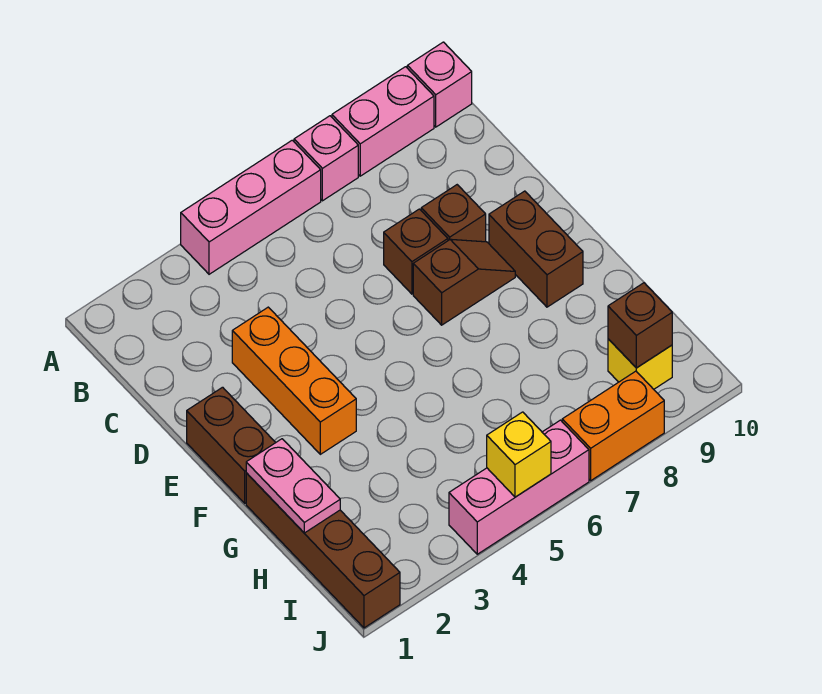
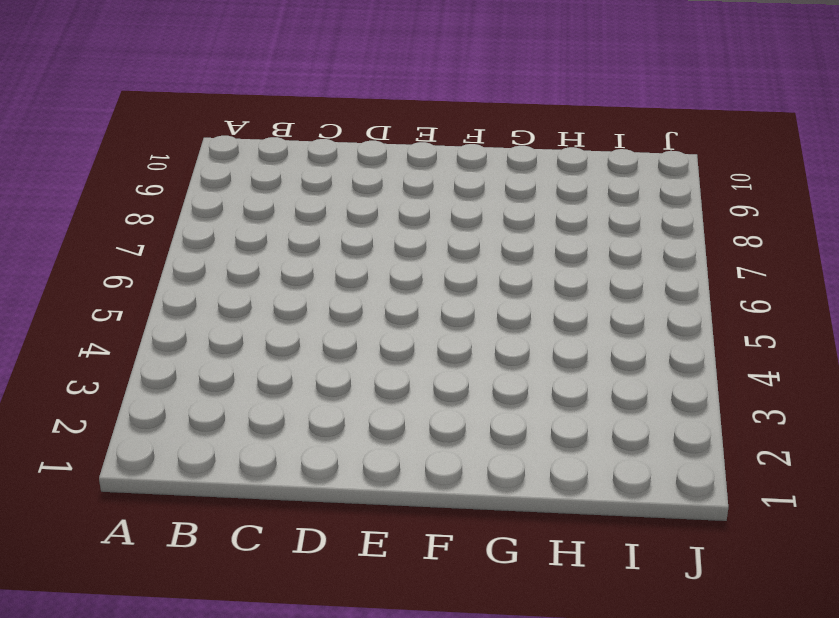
none -> pink brick A4:A6 level 1
none -> pink brick A7 level 1
none -> pink brick A8:A9 level 1

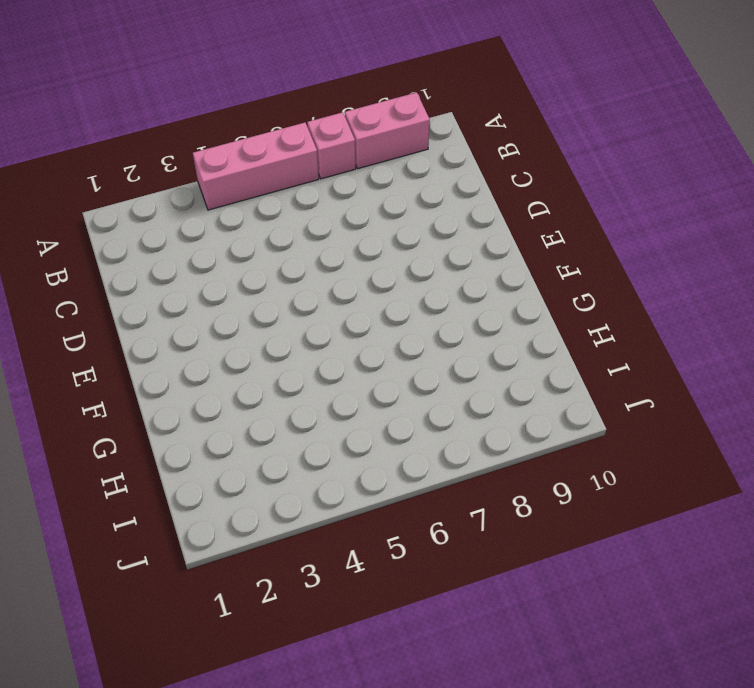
none -> pink brick A10 level 1
none -> orange brick D3:F3 level 1
none -> brown brick D7 level 1

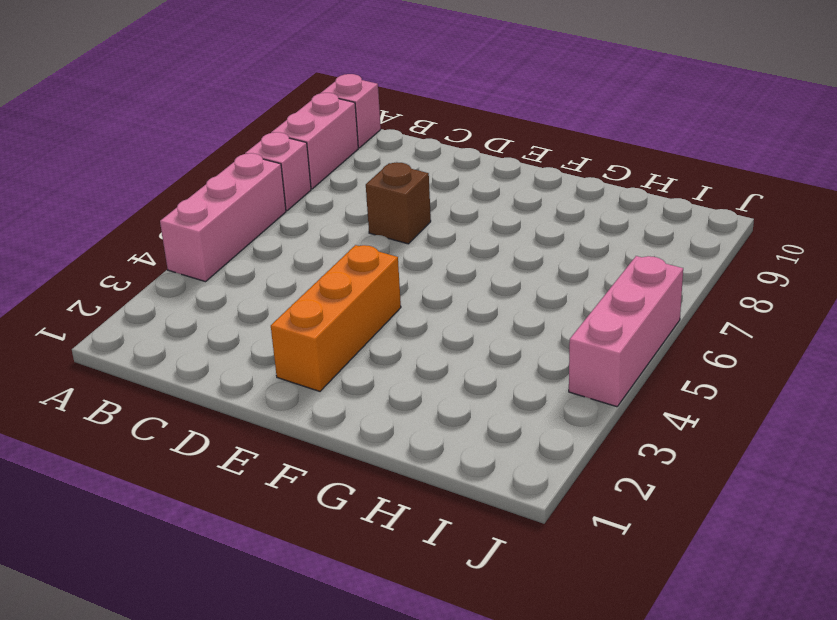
orange brick E2:E4 level 1 -> orange brick D3:F3 level 1
none -> brown brick D8 level 1
none -> brown brick E1:F1 level 1
none -> brown slope E7:E8 level 1 top 7

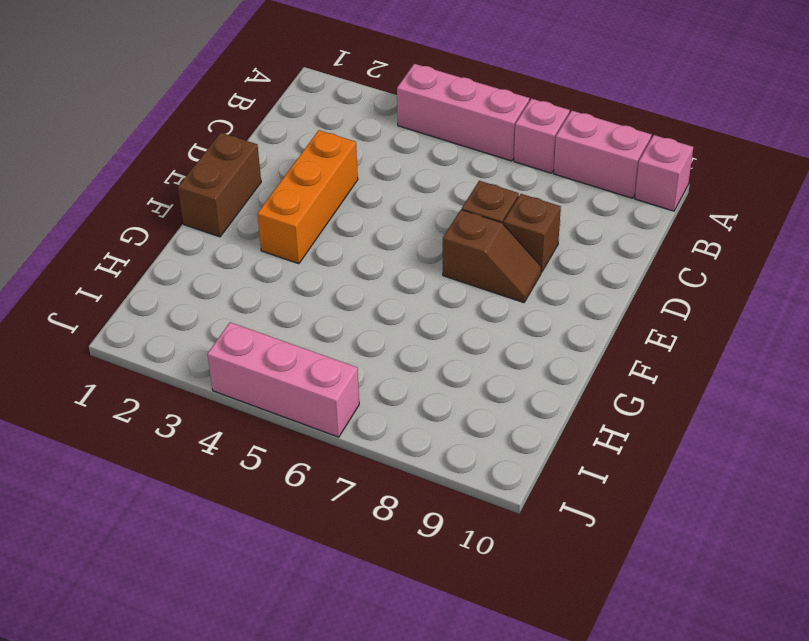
none -> brown brick E9:F9 level 1
none -> brown brick G1:J1 level 1
none -> yellow brick I9 level 1

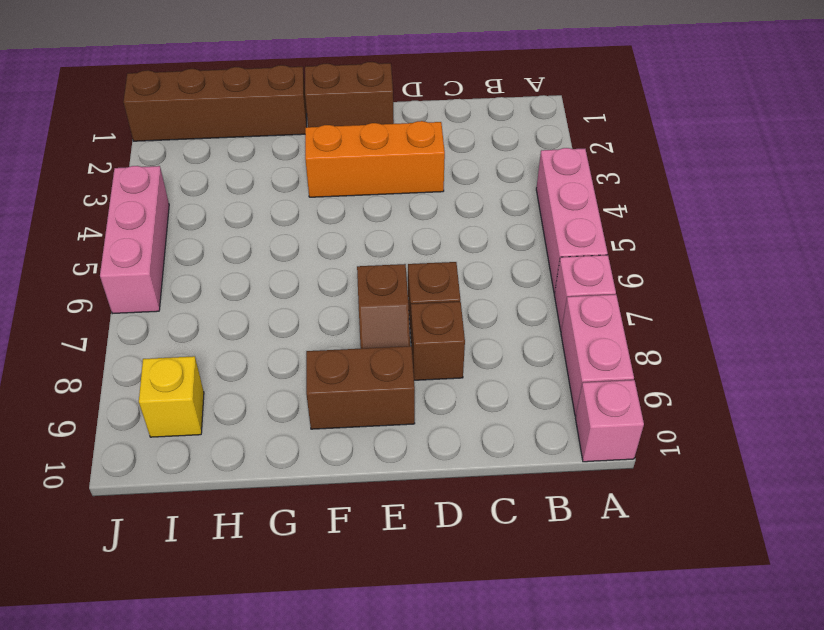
none -> orange brick J7:J8 level 1
none -> pink plate G1:H1 level 2
none -> brown brick I9 level 2

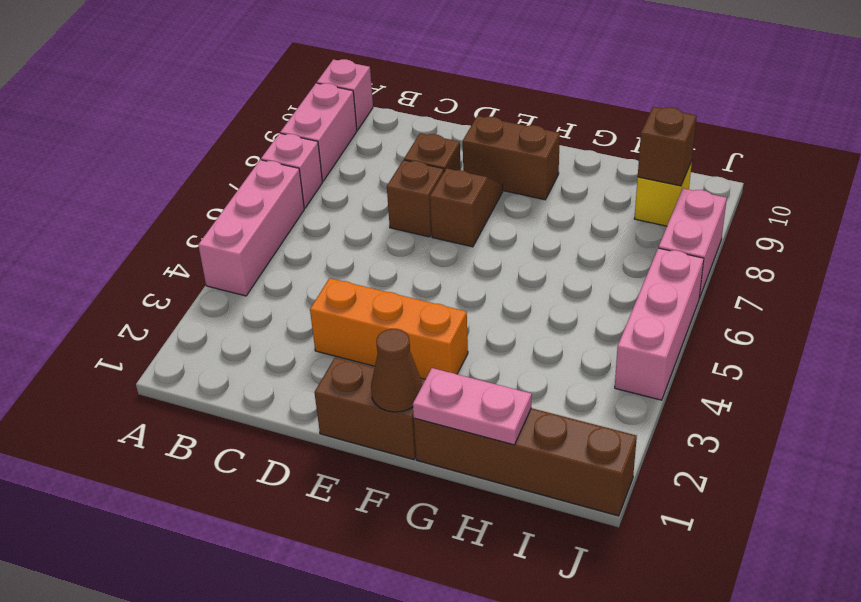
brown cone F1 level 2 -> none
pink brick J7:J8 level 1 -> orange brick J7:J8 level 1
none -> yellow brick J5 level 2

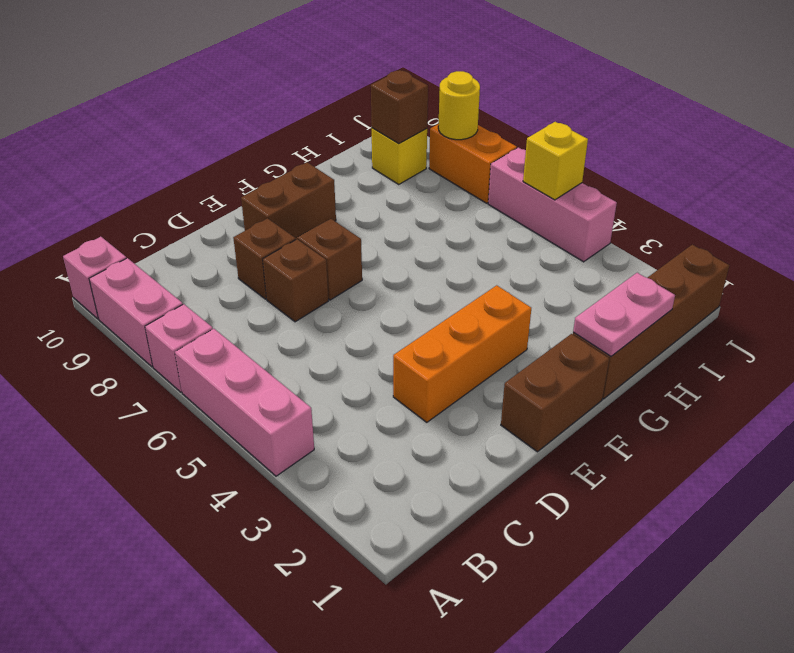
yellow round brick J8 level 2 -> none

